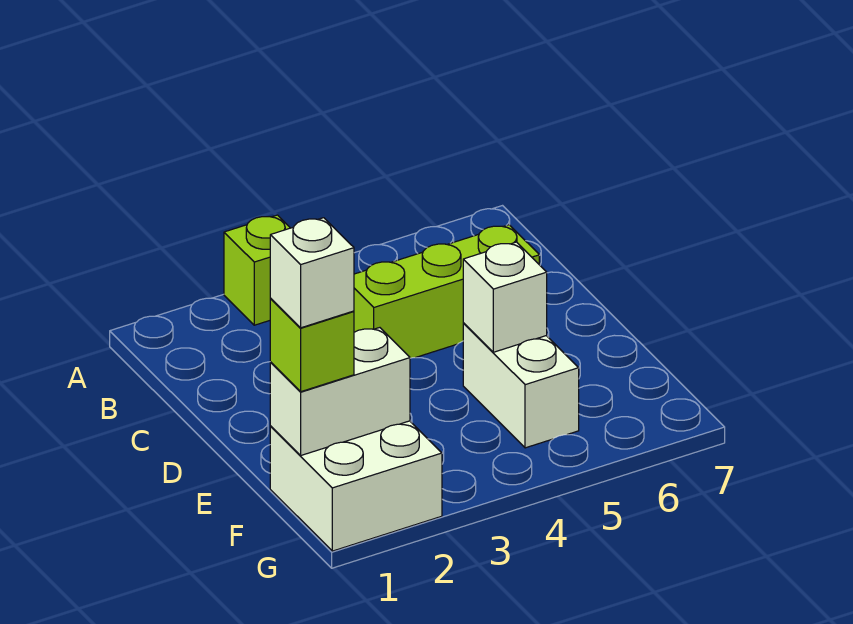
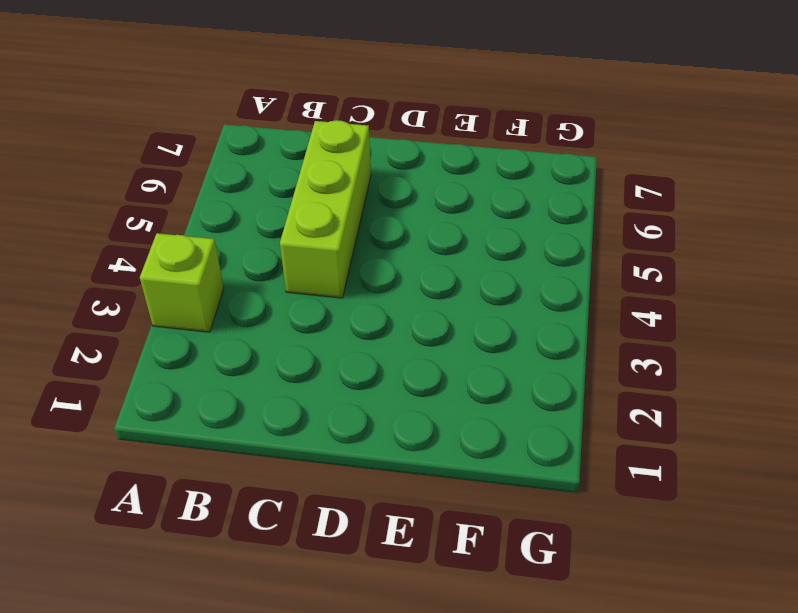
none -> white brick E5:F5 level 1
none -> white brick F1:G2 level 1

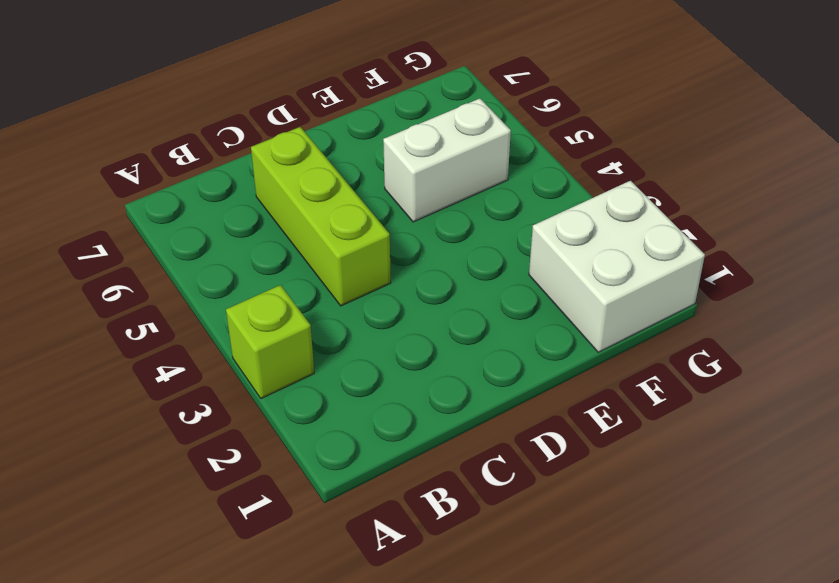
none -> white brick E5 level 2
none -> white brick F1:F2 level 2

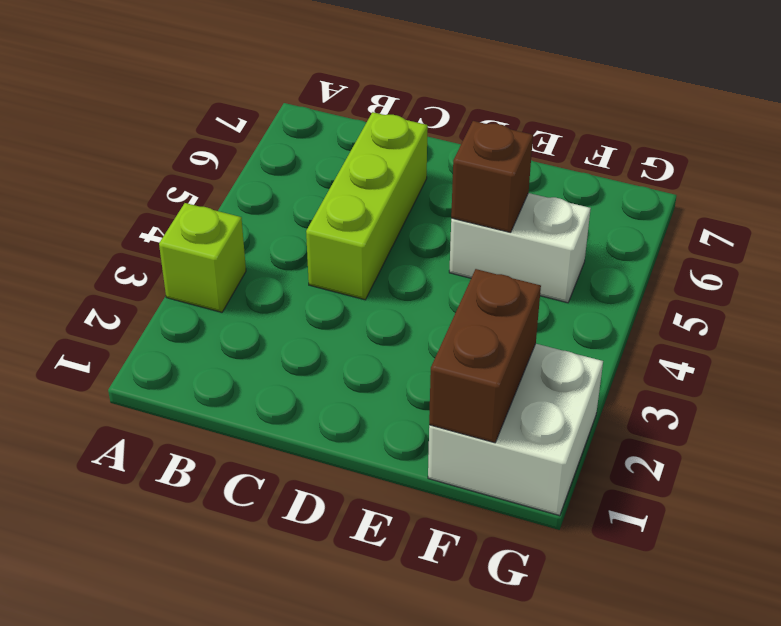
brown brick E5 level 2 -> white brick E5 level 2
brown brick F1:F2 level 2 -> white brick F1:F2 level 2
none -> lime brick F1 level 3
none -> white brick F1 level 4

